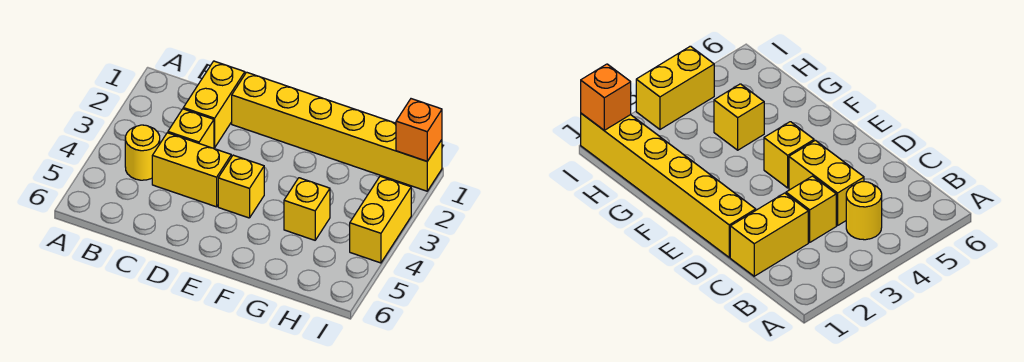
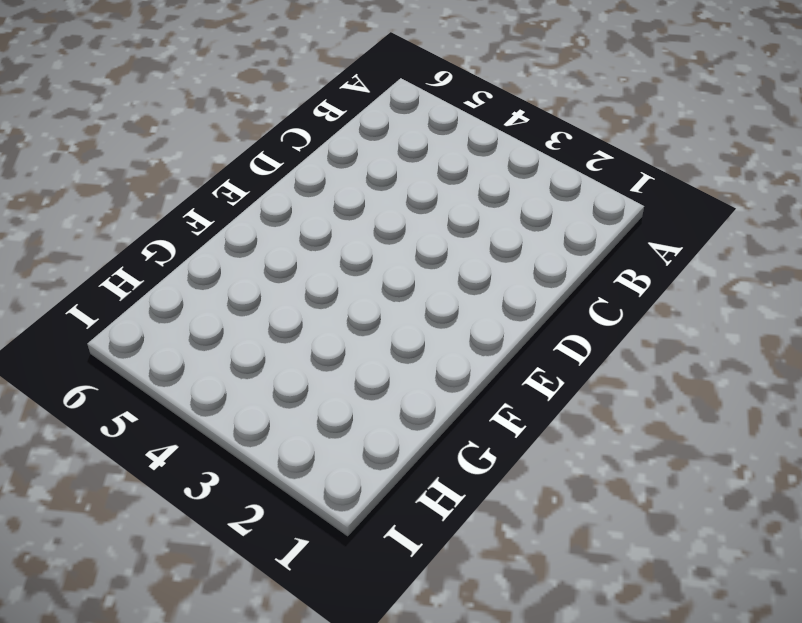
none -> yellow round brick B4 level 1
none -> yellow brick C1:C2 level 1

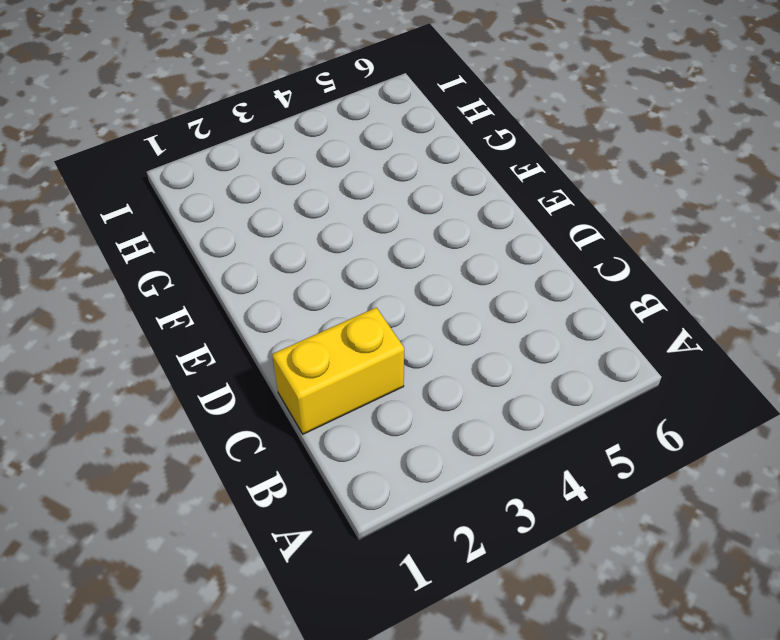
none -> yellow round brick B4 level 1
none -> yellow brick C3 level 1

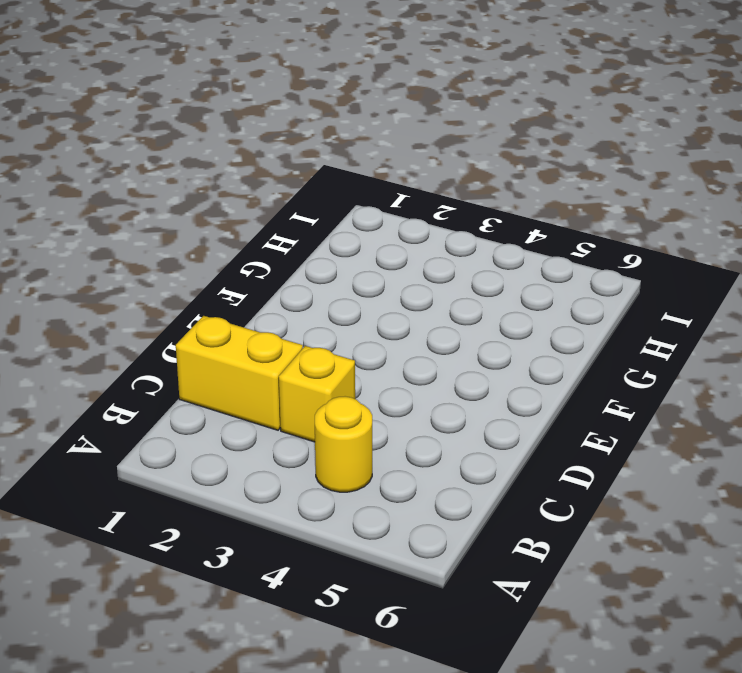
none -> yellow brick C4:D4 level 1
none -> yellow brick D1:I1 level 1

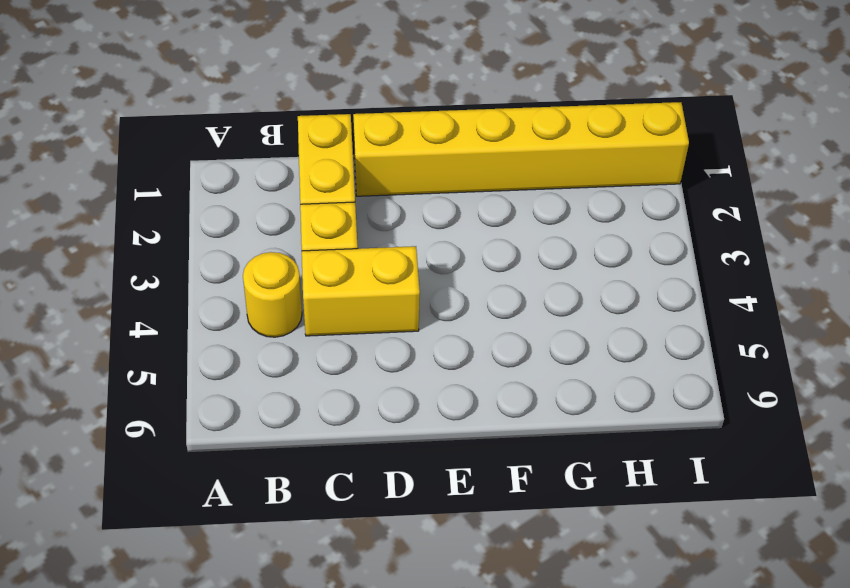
none -> yellow brick E4 level 1
none -> yellow brick G4 level 1

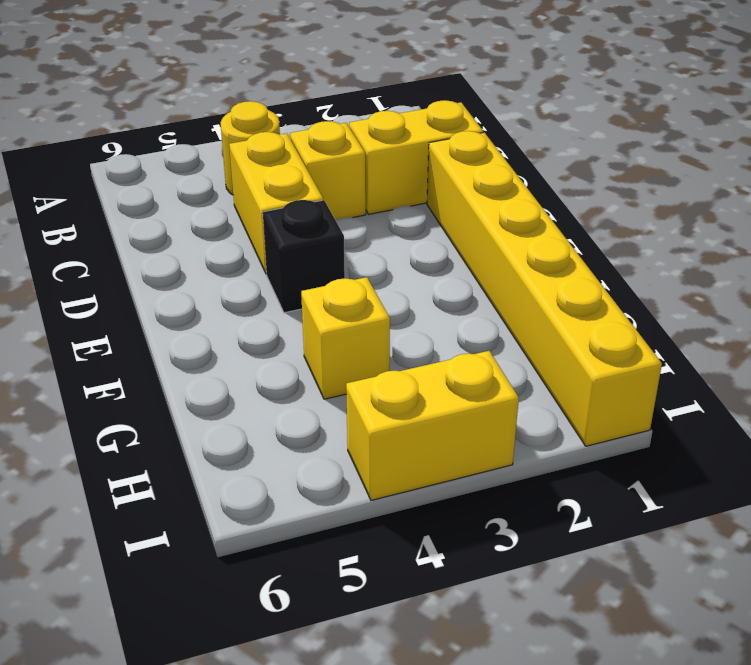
black brick E4 level 1 -> yellow brick E4 level 1
none -> orange brick I1 level 2

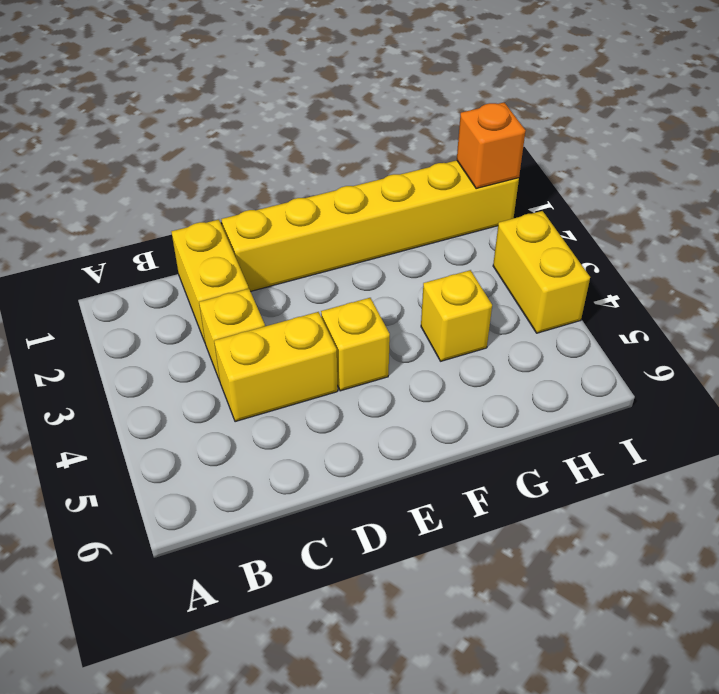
none -> yellow round brick B4 level 1

